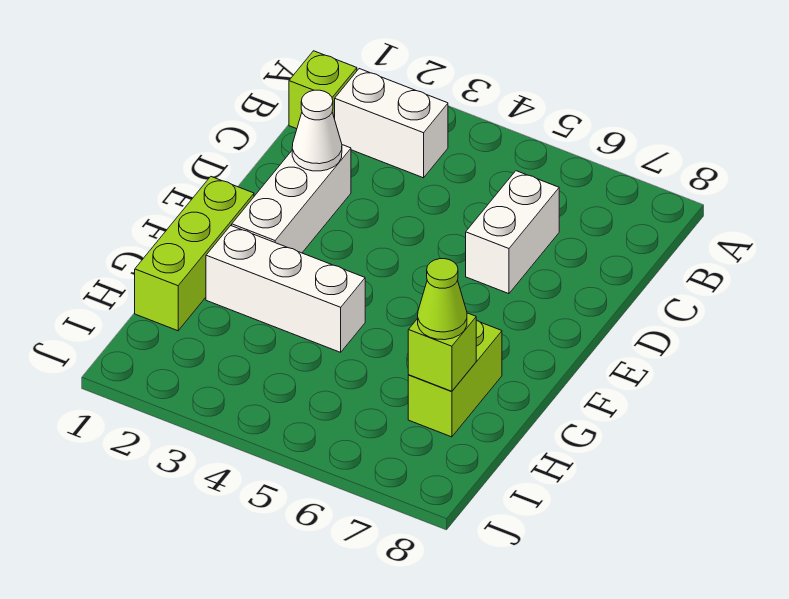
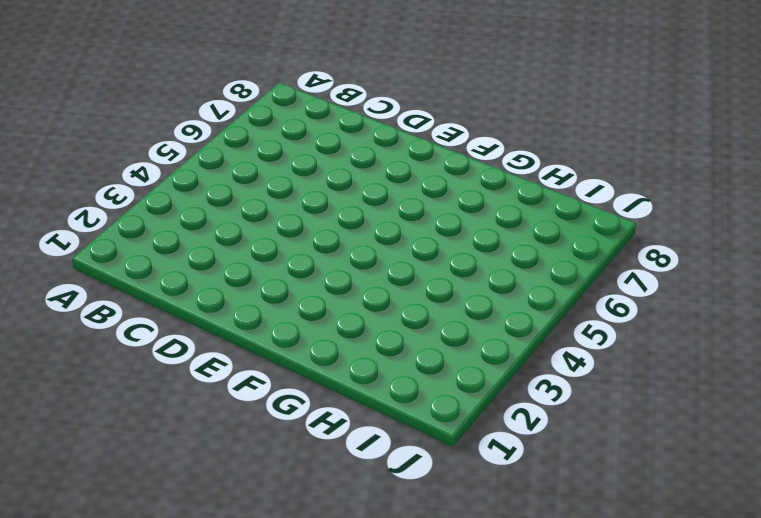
none -> lime brick B1 level 1
none -> white brick B2:B3 level 1

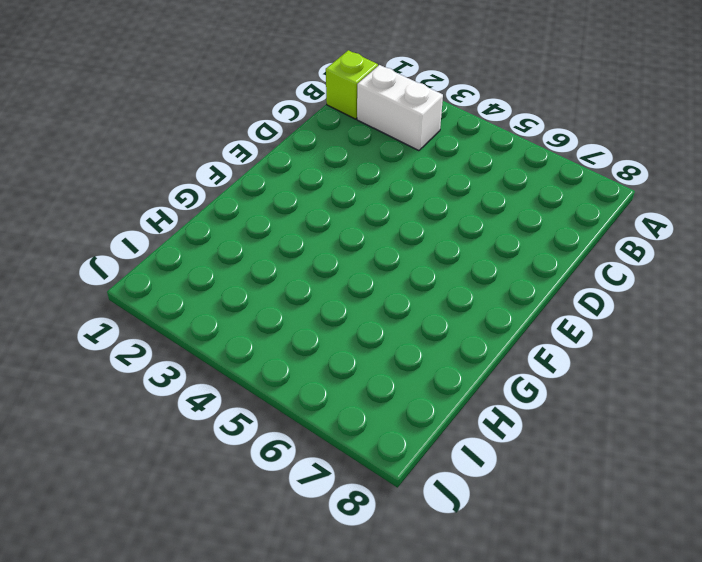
none -> white brick C6:D6 level 1
none -> white brick D2:F2 level 1

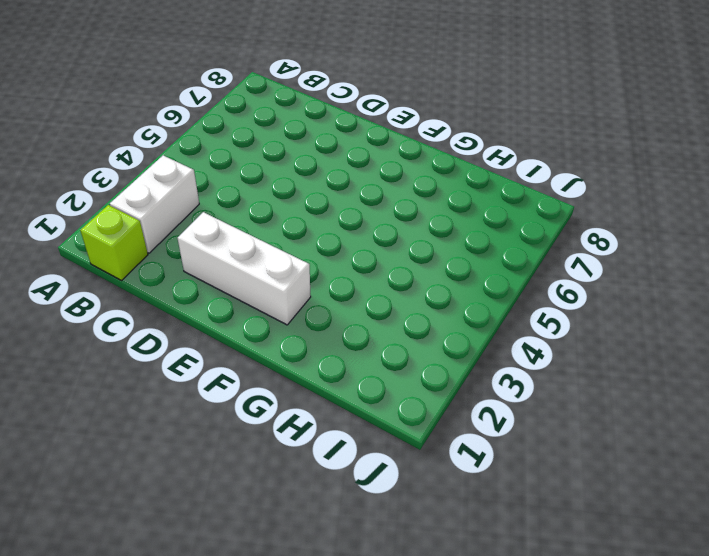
none -> white brick C6:D6 level 1
none -> lime brick F1:H1 level 1

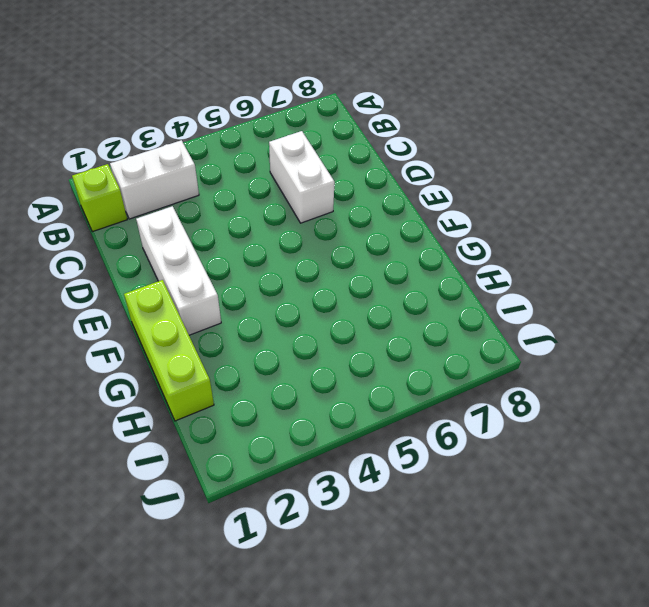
none -> white brick G2:G4 level 1
none -> lime brick G7:H7 level 1

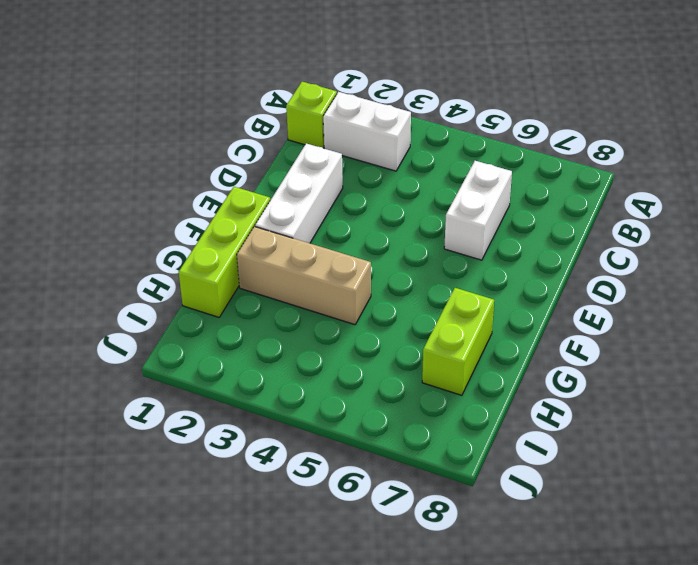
tan brick G2:G4 level 1 -> white brick G2:G4 level 1
none -> white cone D2 level 2
none -> lime brick H7 level 2

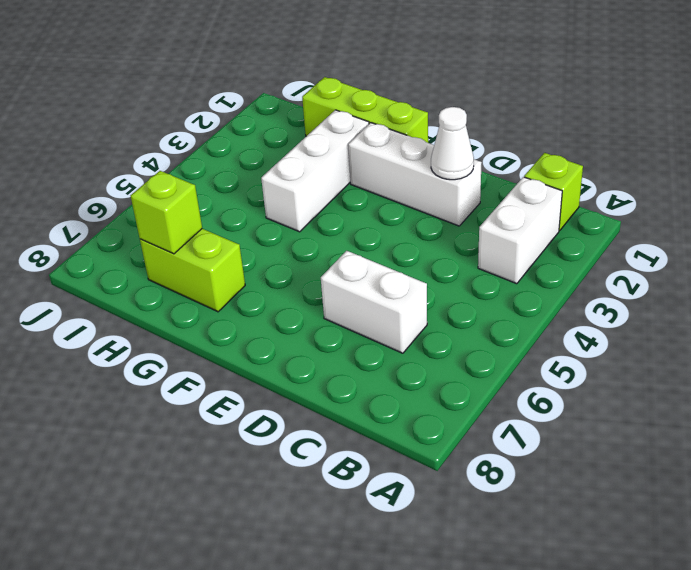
none -> lime cone H7 level 3

